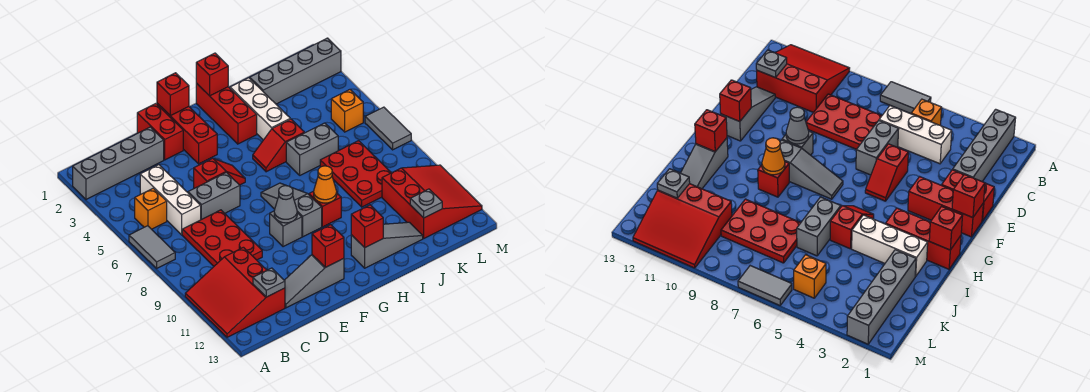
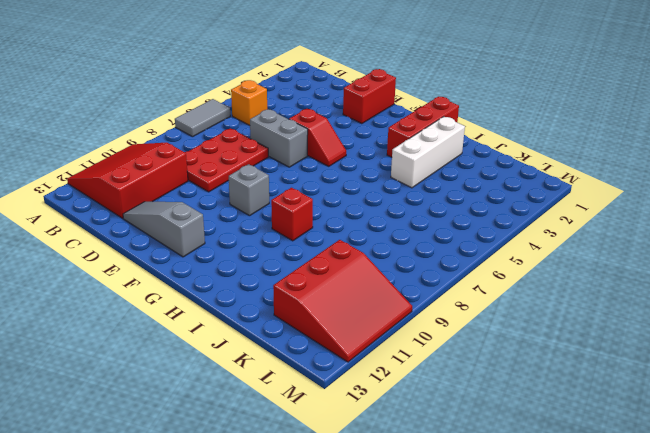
none -> grey brick A2:D2 level 1
none -> white brick C4:C6 level 1
none -> red brick F1:F3 level 1
none -> grey slope G7:G9 level 1 top 9

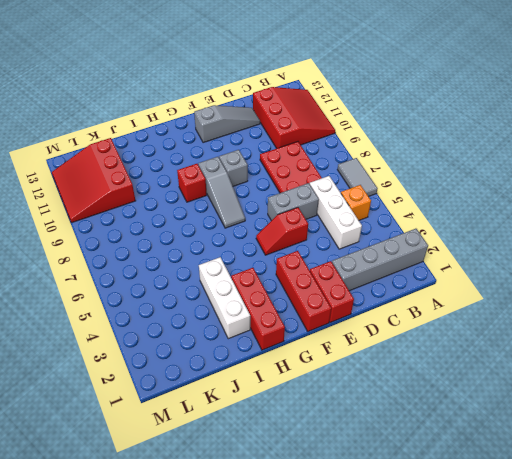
none -> red slope H5:I5 level 1 top I
none -> grey slope H12:J12 level 1 top H
none -> grey brick I6:J6 level 1
none -> grey brick J2:M2 level 1

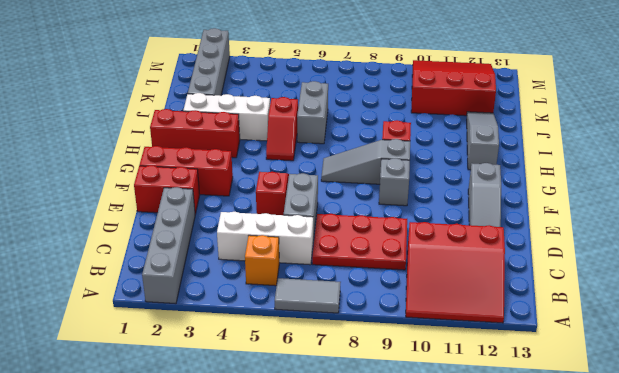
none -> red plate J7:K9 level 1
none -> orange brick L5 level 1
none -> grey tile M6:M7 level 1
none -> grey plate C12 level 2

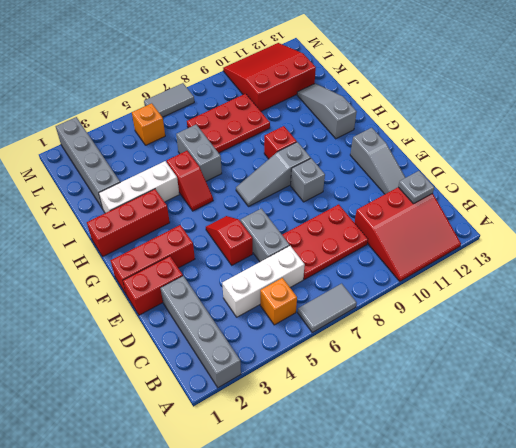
none -> red brick F1 level 2
none -> grey cone F9 level 2
none -> red brick F12 level 2
none -> red brick H1 level 2

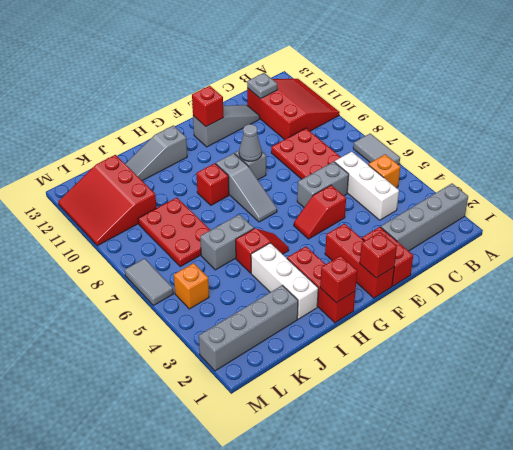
none -> orange cone H9 level 2
none -> red brick H12 level 2
none -> grey plate K12 level 2

